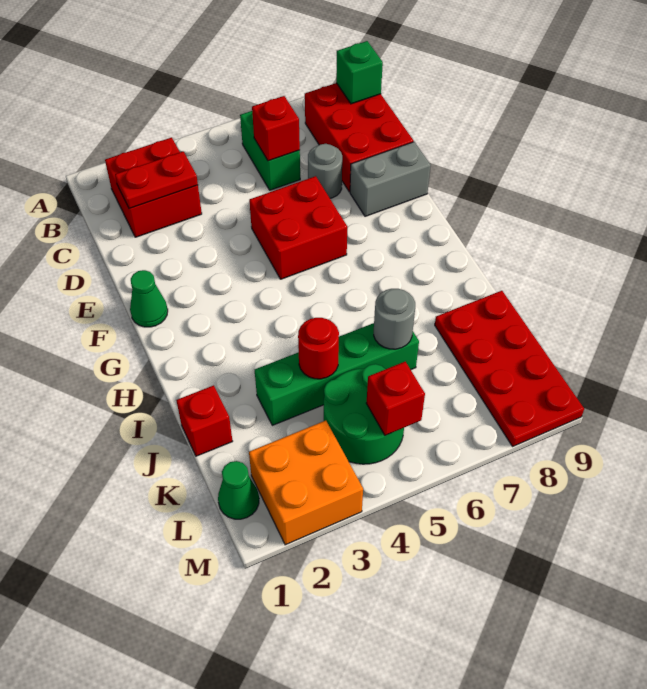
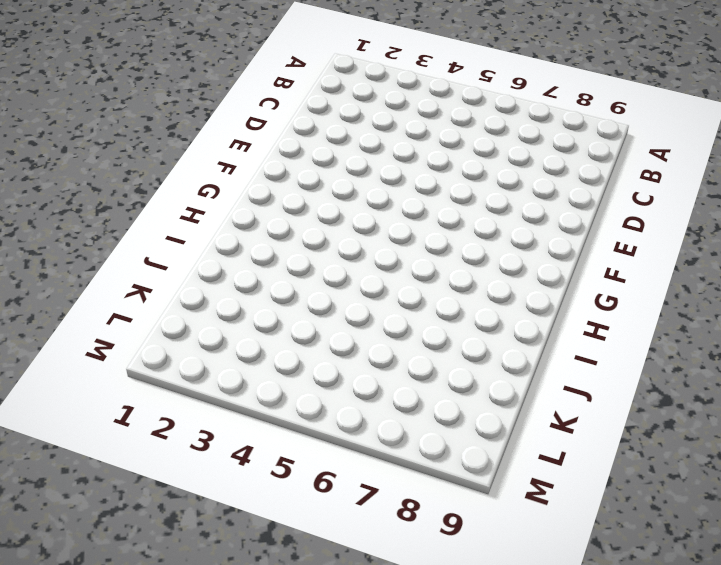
none -> red brick B2:C3 level 1
none -> green brick B6:C6 level 1
none -> red brick B8:D9 level 1

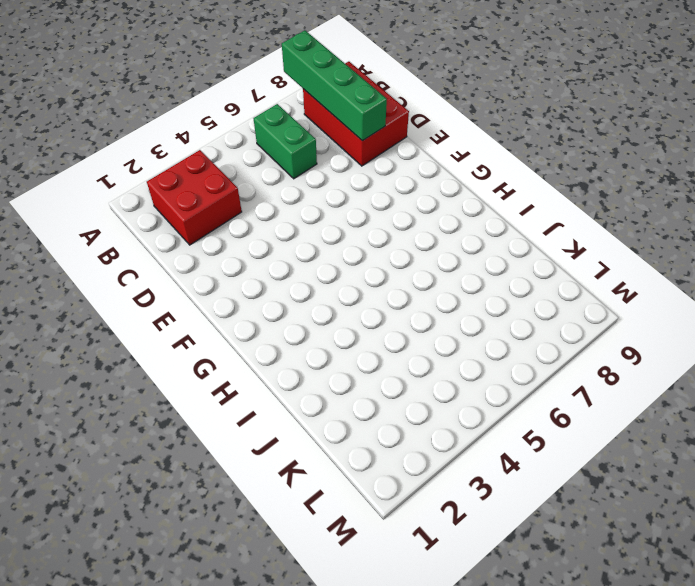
green brick A8:D8 level 2 -> green brick J3:J6 level 1
none -> grey round brick D7 level 1
none -> red brick E5:F6 level 1
none -> grey brick E8:E9 level 1

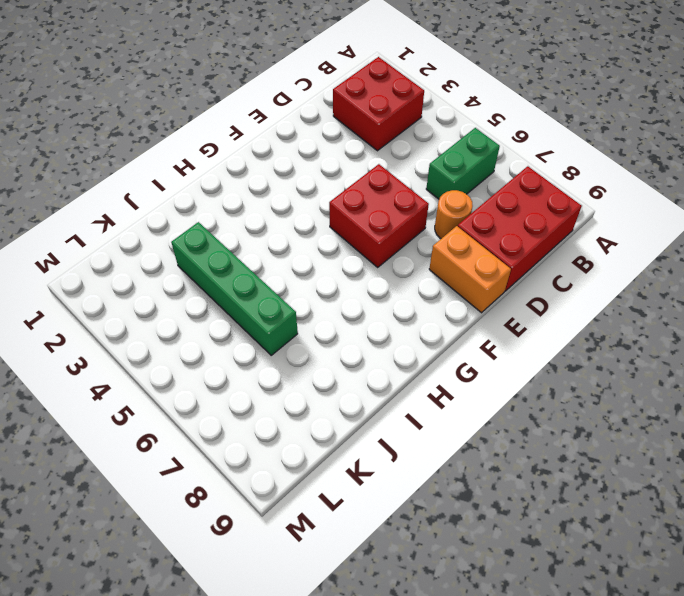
orange round brick D7 level 1 -> grey round brick D7 level 1
orange brick E8:E9 level 1 -> grey brick E8:E9 level 1
none -> green cone F1 level 1
none -> red brick J1 level 1
none -> red plate J8:M9 level 1

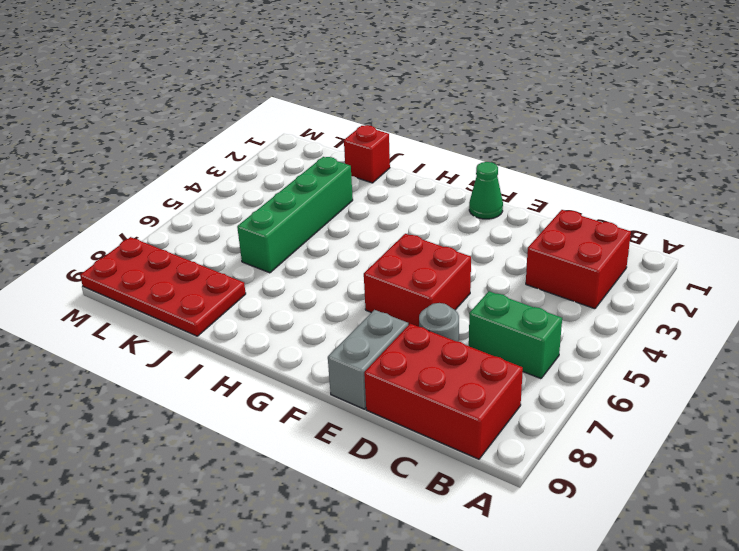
none -> green round brick K4:L5 level 1
none -> green cone L1 level 1
none -> orange brick L2:M3 level 1

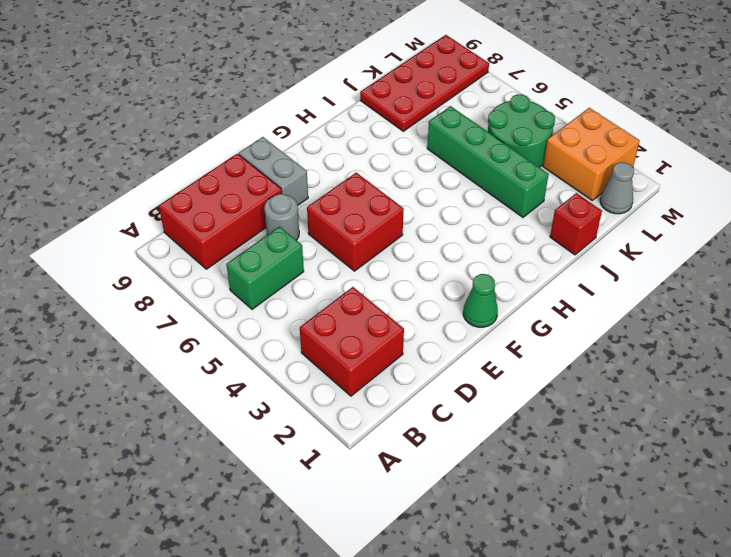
grey cone L1 level 1 -> green cone L1 level 1
none -> green brick B9 level 2
none -> red plate C2:C3 level 2
none -> red brick C6 level 2

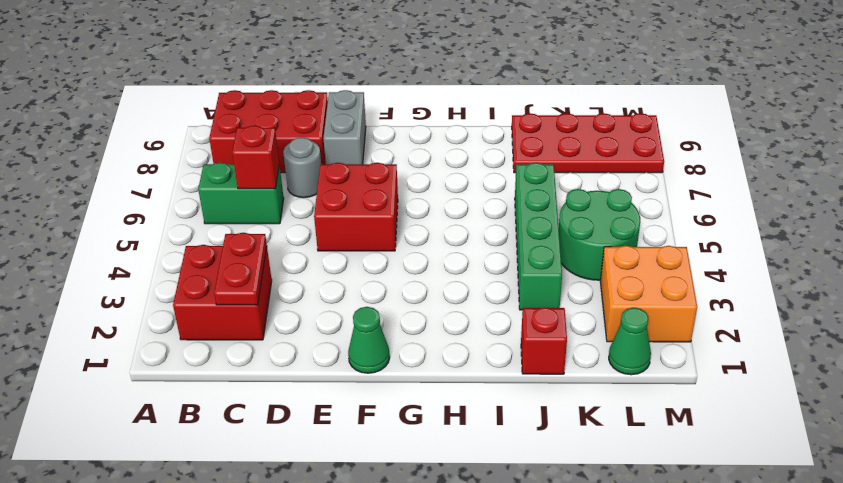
none -> green brick B9 level 2
none -> red round brick J4 level 2
none -> grey round brick J6 level 2

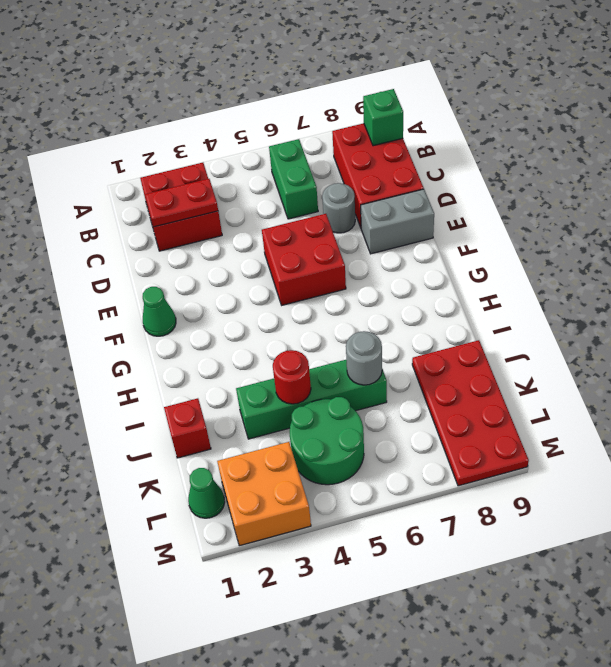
none -> red brick C6 level 2
none -> red brick L5 level 2

